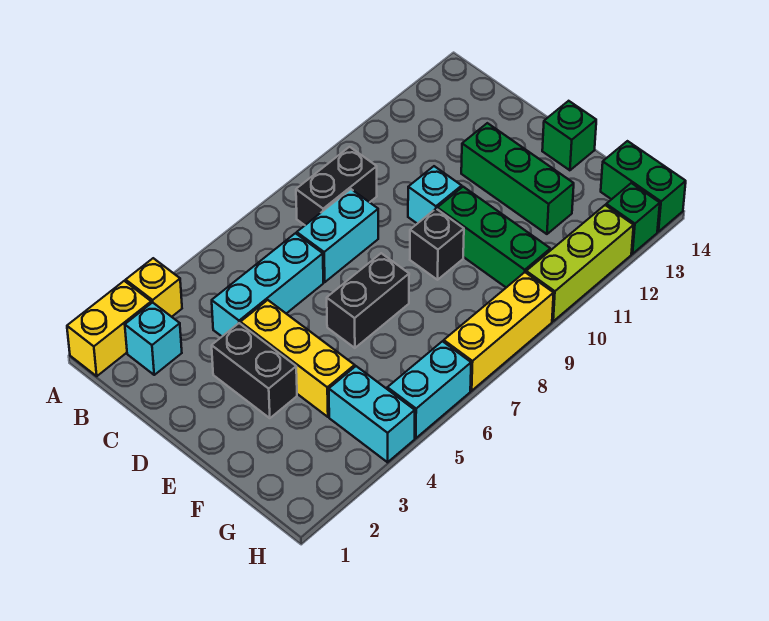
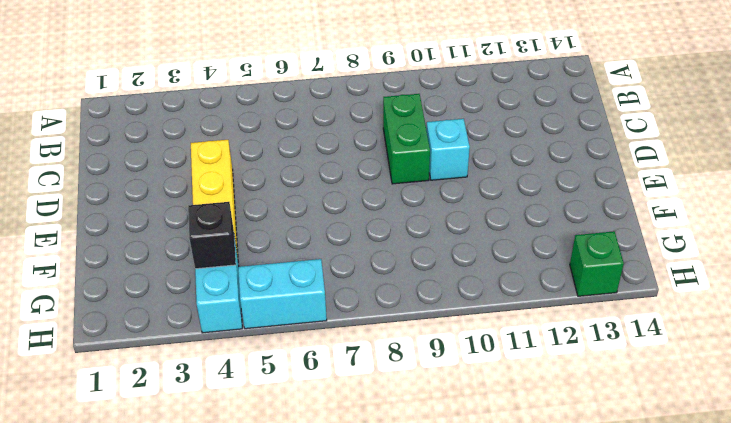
green brick C9:D9 level 1 -> green brick G14:H14 level 1
black brick G4 level 2 -> black brick E9 level 1
none -> yellow brick A1:A2 level 1
none -> yellow brick A3 level 1
none -> cyan brick B2 level 1

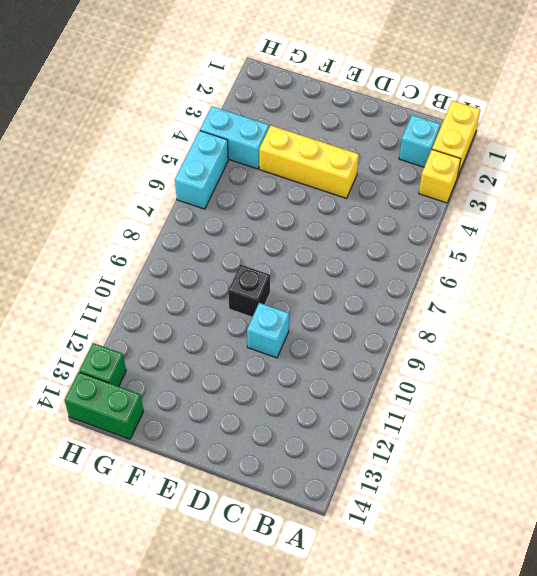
none -> black brick B8:B9 level 1
none -> cyan brick C4:C6 level 1
none -> cyan brick C7:C8 level 1

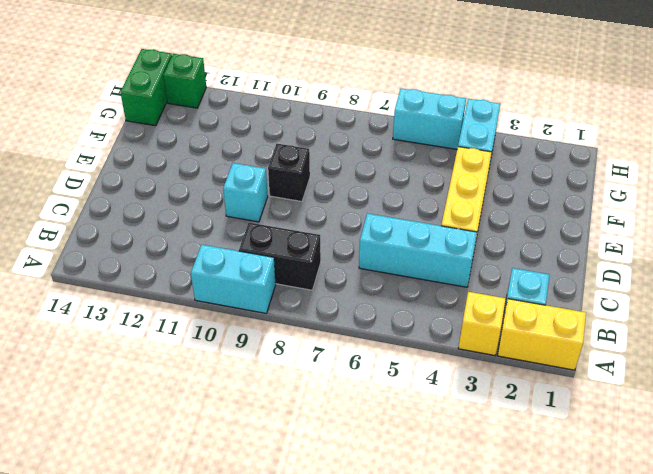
cyan brick A9:A10 level 1 -> cyan brick C7:C8 level 1
none -> black brick D3:E3 level 1
none -> green brick D12:F12 level 1
none -> black brick E6:E7 level 1

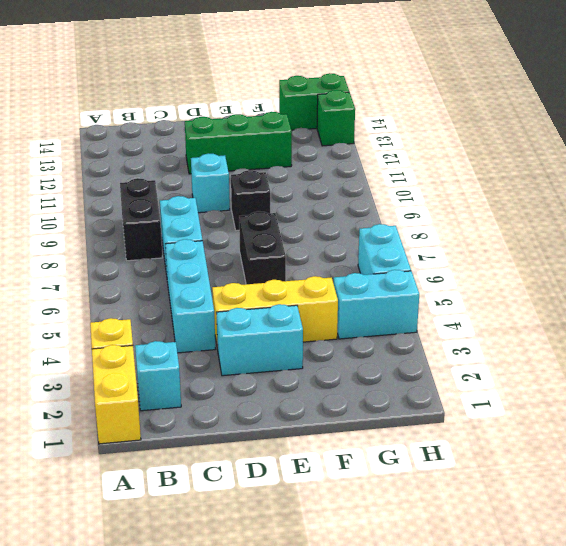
cyan brick D3:E3 level 1 -> black brick D3:E3 level 1
none -> green brick E10:G10 level 1
none -> green brick E14 level 1
none -> yellow brick H7:H9 level 1

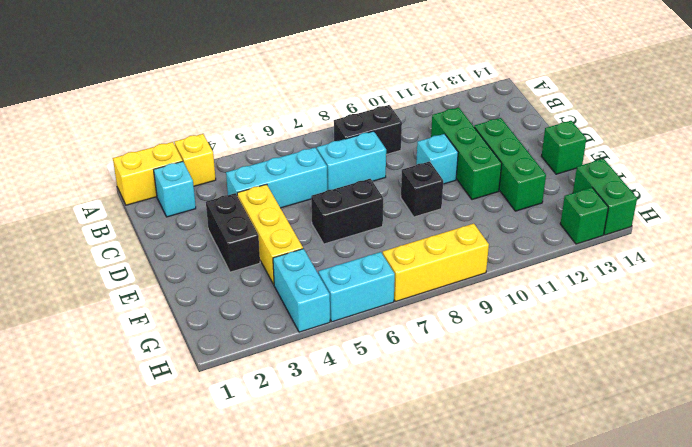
green brick C11:E11 level 1 -> green brick E10:G10 level 1
none -> lime brick H10:H12 level 1

